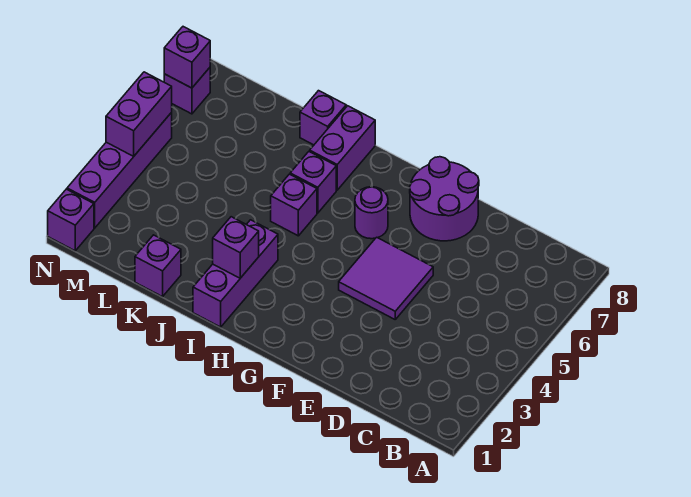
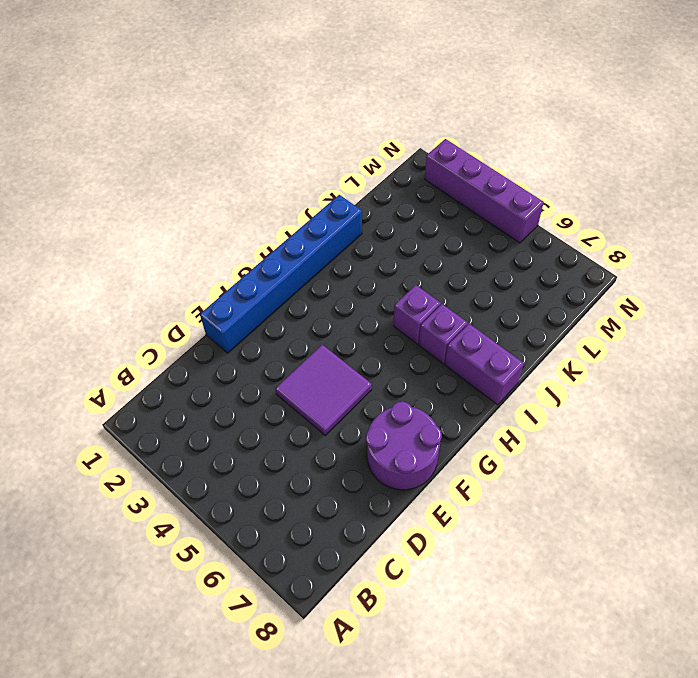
blue brick E1:J1 level 1 -> purple brick I1:I3 level 1
none -> purple round brick G6 level 1
none -> purple brick J8 level 1
none -> purple brick K1 level 1

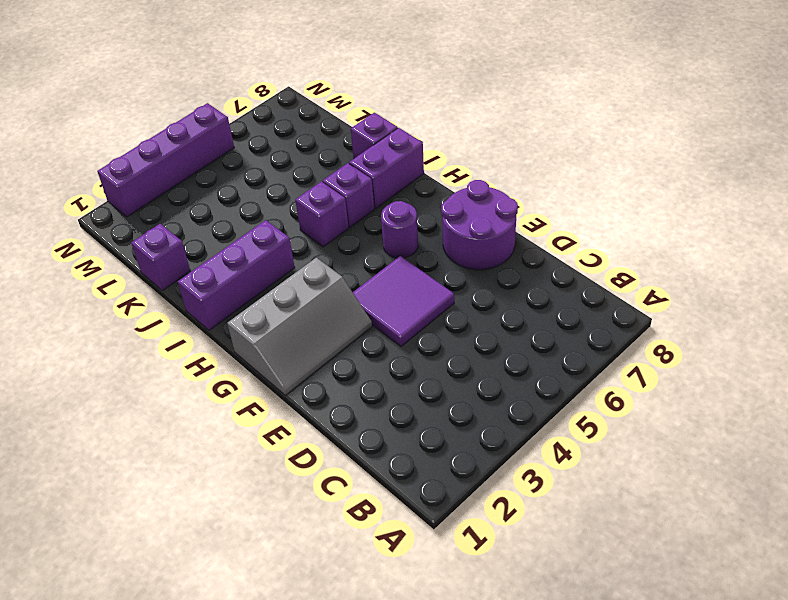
grey slope F1:G3 level 1 top G -> none
none -> purple brick N1 level 1
none -> purple brick N7 level 1
none -> purple brick I2 level 2

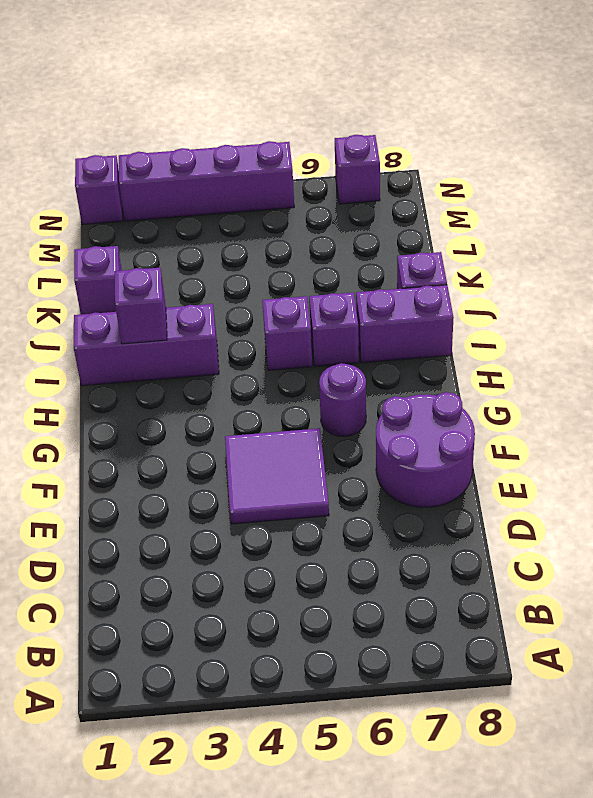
none -> purple brick N4:N5 level 2
none -> purple brick N7 level 2

